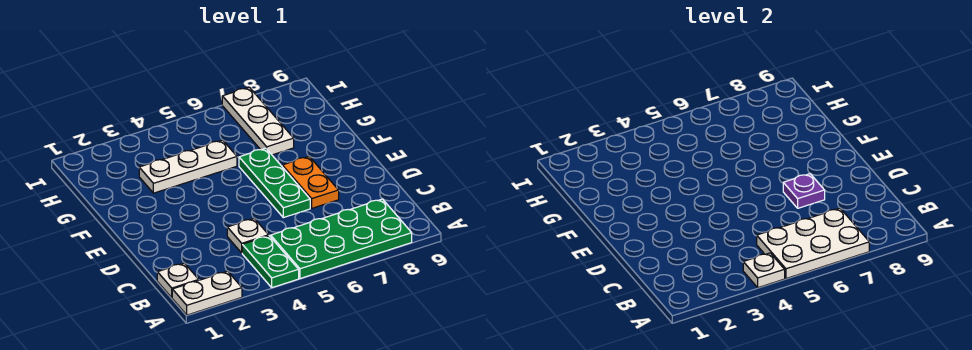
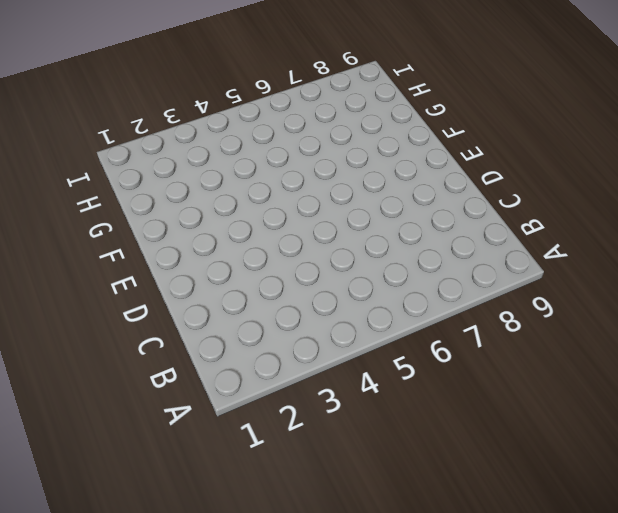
none -> white plate A1:A2 level 1
none -> green plate A4:B4 level 1
none -> green plate A5:B8 level 1

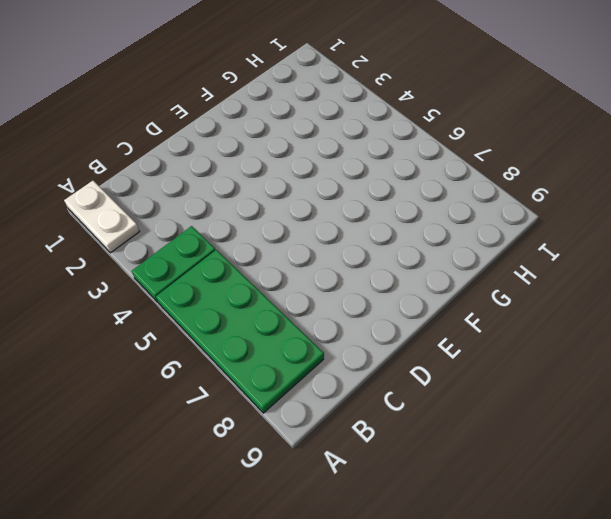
none -> white plate B1 level 1
none -> white plate C4 level 1
none -> green plate D6:F6 level 1

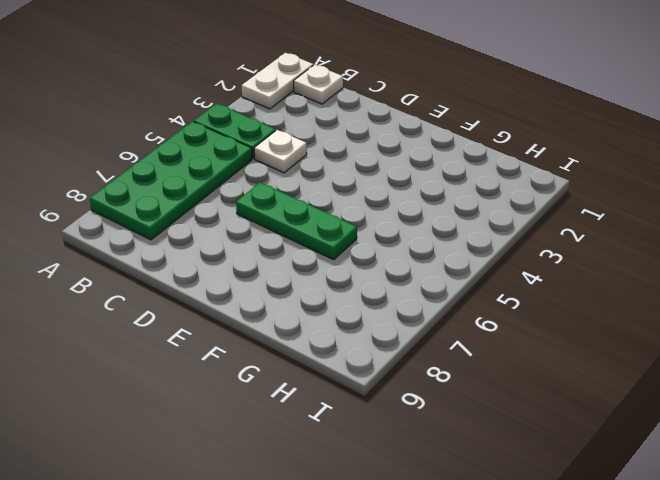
none -> orange plate D7:E7 level 1
none -> white plate G3:G5 level 1
none -> white plate G7:I7 level 1

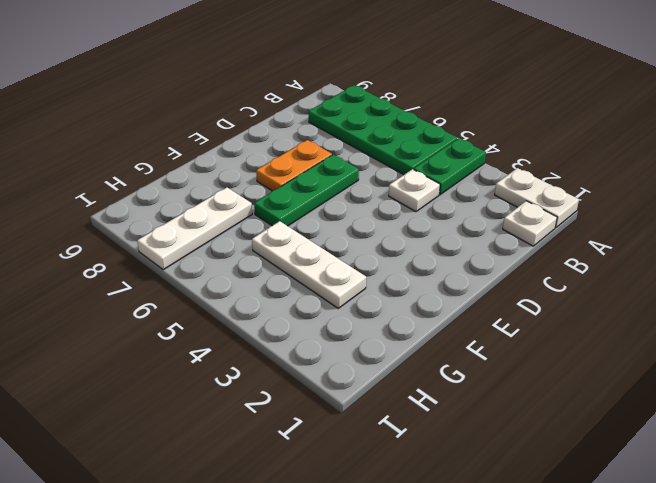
none -> white plate A4 level 2
none -> white plate A5:B7 level 2
none -> purple plate D7 level 2

